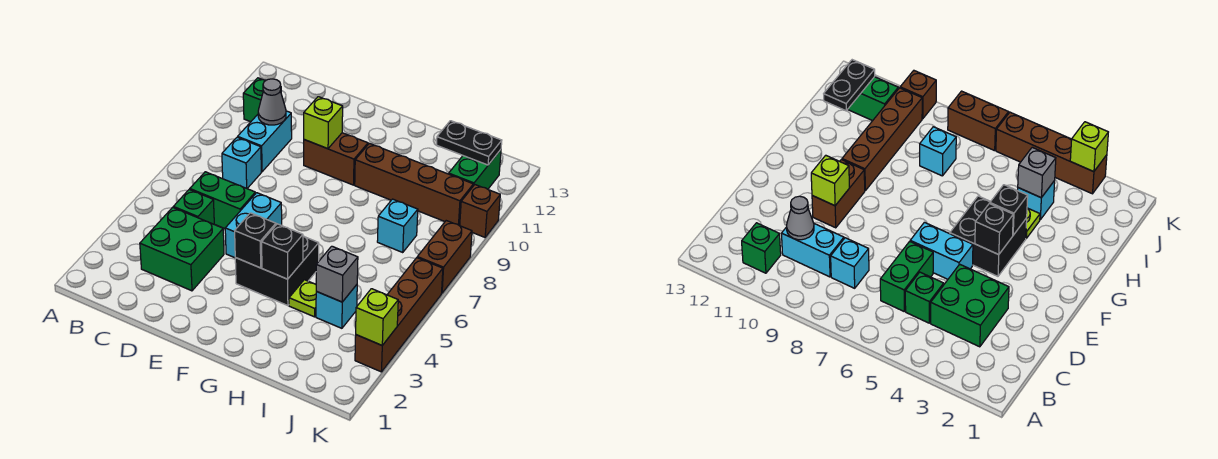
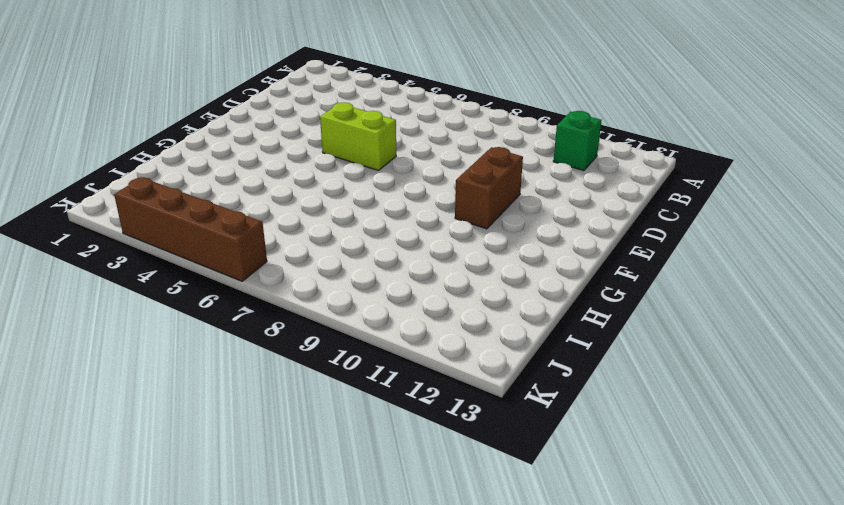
lime brick E5:E6 level 1 -> cyan brick E5:E6 level 1
none -> green brick C3:D4 level 1
none -> green brick C5 level 1
none -> green brick C6:D6 level 1

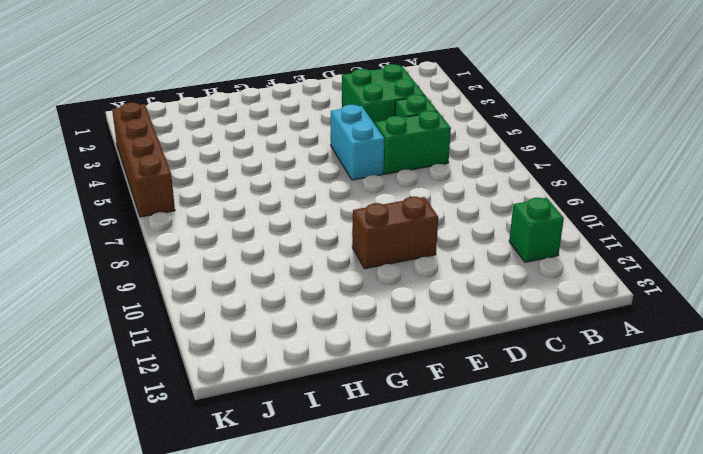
none -> cyan brick C8 level 1
none -> cyan brick C9:C10 level 1
none -> black brick F4:G5 level 1

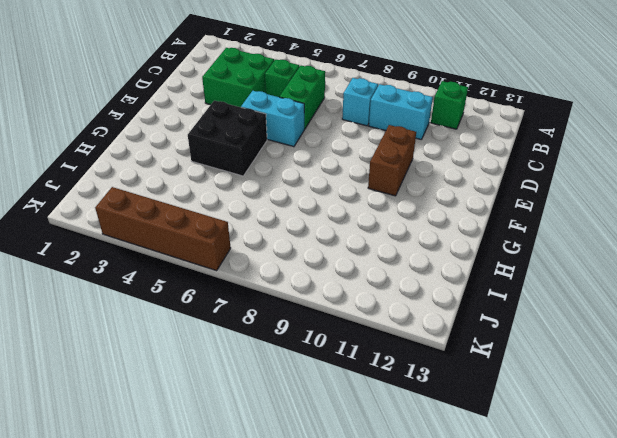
none -> brown brick G10:J10 level 1
none -> lime plate H4 level 1
none -> cyan brick I4 level 1

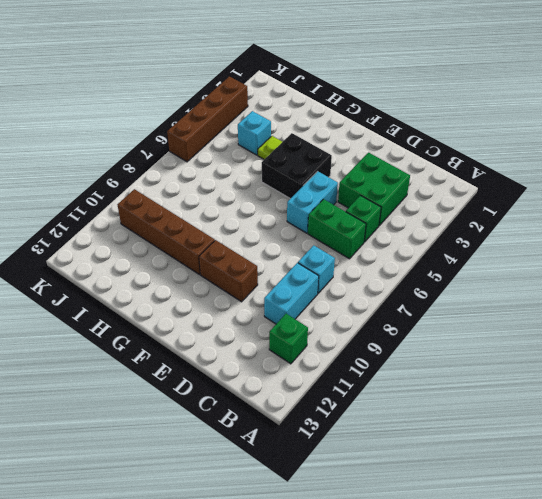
none -> cyan brick I8 level 1
none -> green brick J11:J12 level 1
none -> brown brick K7:K8 level 1

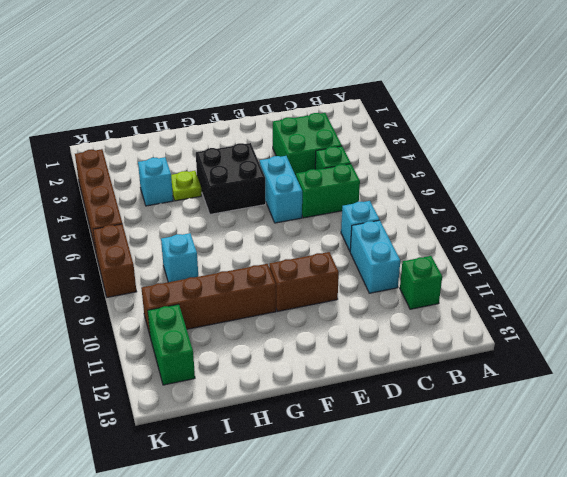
none -> brown brick K10 level 1
none -> grey cone C10 level 2
none -> lime brick E10 level 2

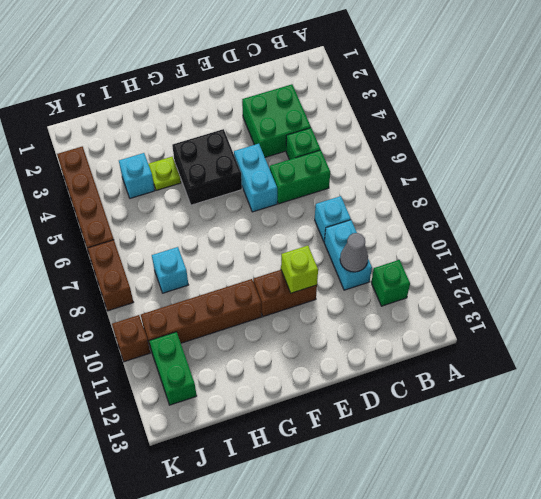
none -> black brick F4 level 2
none -> black brick G4 level 2
none -> grey brick I4 level 2

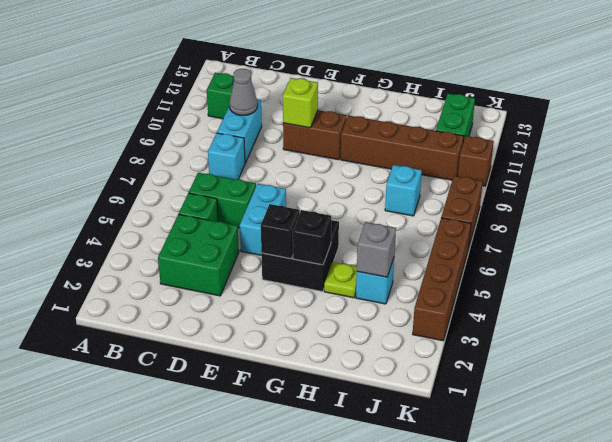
none -> black plate I12:J12 level 2
none -> lime brick K3 level 2

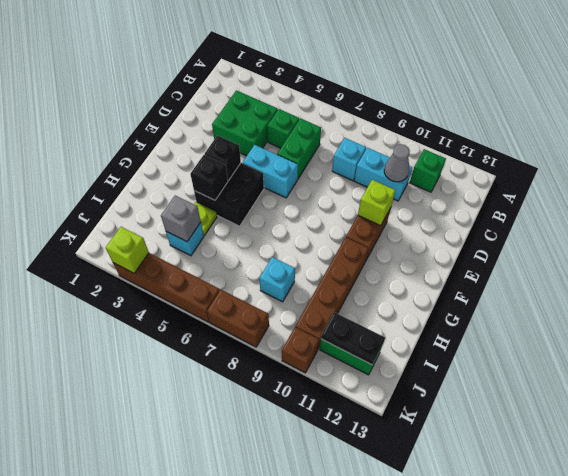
black plate J11:J12 level 2 -> black plate I12:J12 level 2

